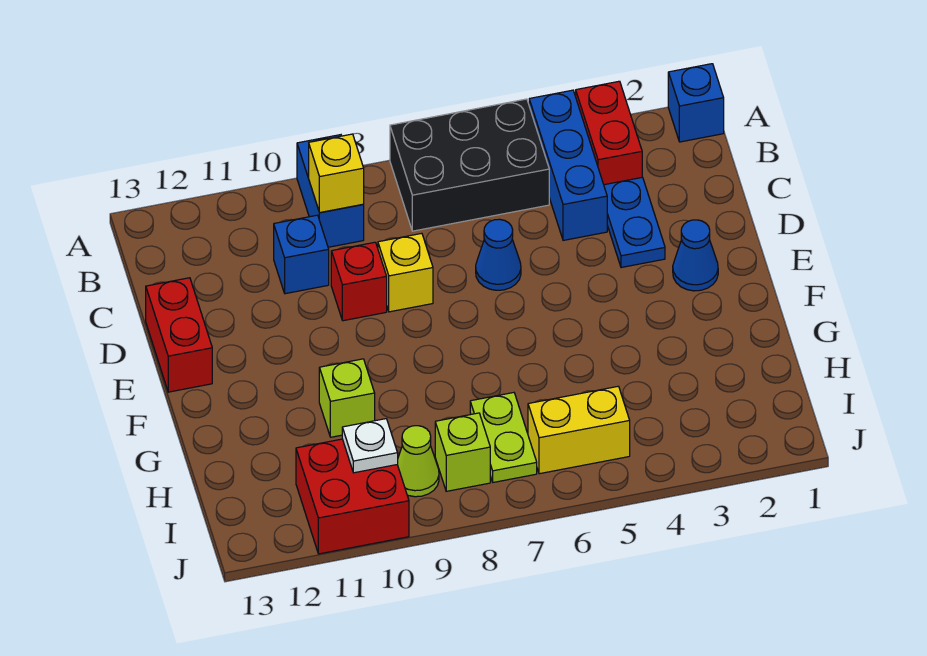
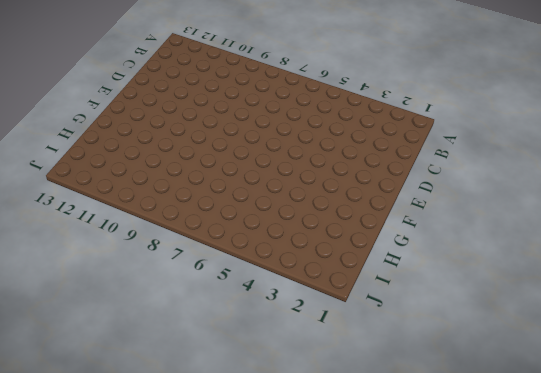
none -> blue brick A1 level 1
none -> red brick A3:B3 level 1
none -> blue brick A4:C4 level 1

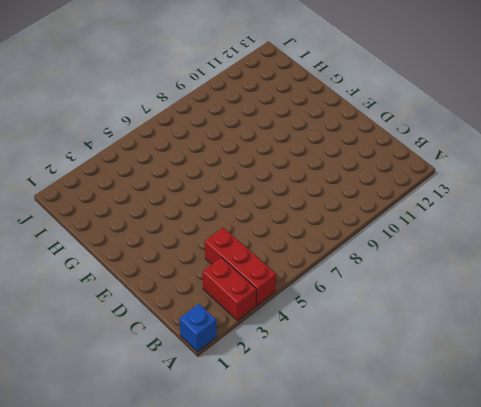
red brick A4:C4 level 1 -> blue brick A4:C4 level 1
none -> black brick A5:B7 level 1
none -> blue brick A9:B9 level 1
none -> blue plate C3:D3 level 1

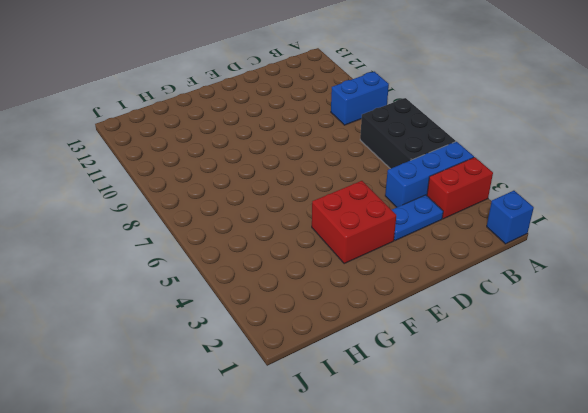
red brick E3:F4 level 1 -> red brick I10:J11 level 1
none -> blue brick C10 level 1
none -> blue cone D6 level 1
none -> yellow brick D8 level 1

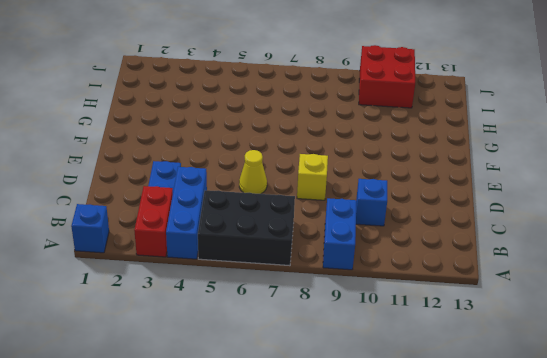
yellow cone D6 level 1 -> blue cone D6 level 1
none -> red brick D9 level 1
none -> red brick D13:E13 level 1
none -> blue cone E2 level 1

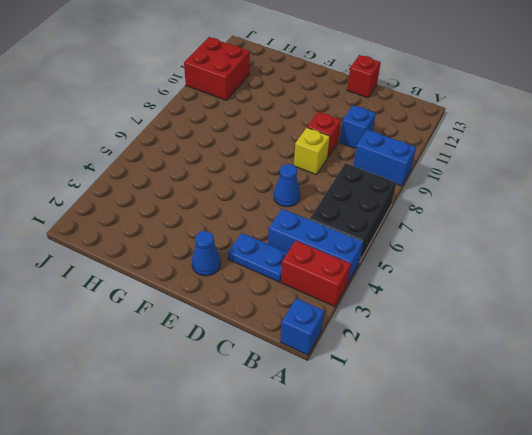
red brick D13 level 1 -> red brick D13:E13 level 1
none -> lime brick G10 level 1
none -> lime plate H7:I7 level 1
none -> yellow brick I5:I6 level 1

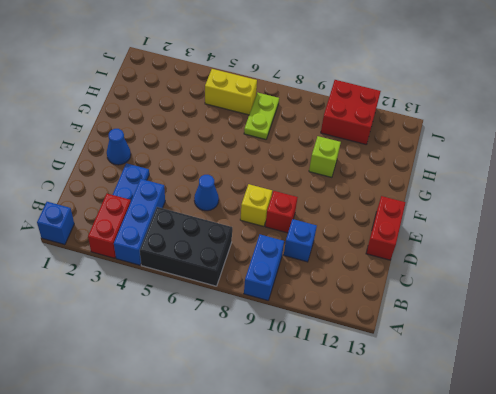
none -> lime brick I8 level 1
none -> lime cone I9 level 1
none -> yellow brick B9 level 2

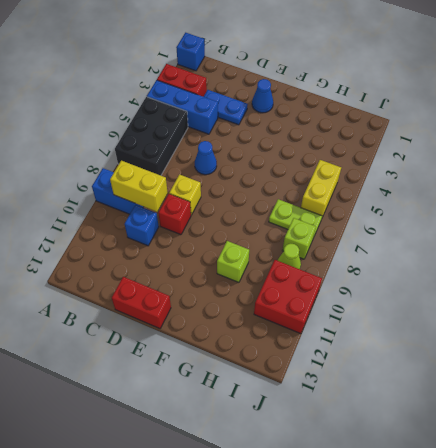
yellow brick B9:C9 level 2 -> yellow brick B9 level 2
none -> white plate I10 level 2

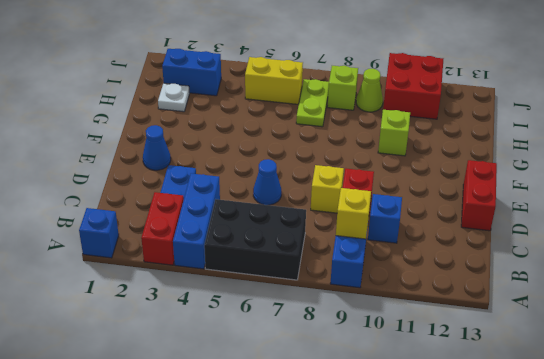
white plate H2 level 1 -> white plate I10 level 2
blue brick I2:I3 level 1 -> none

